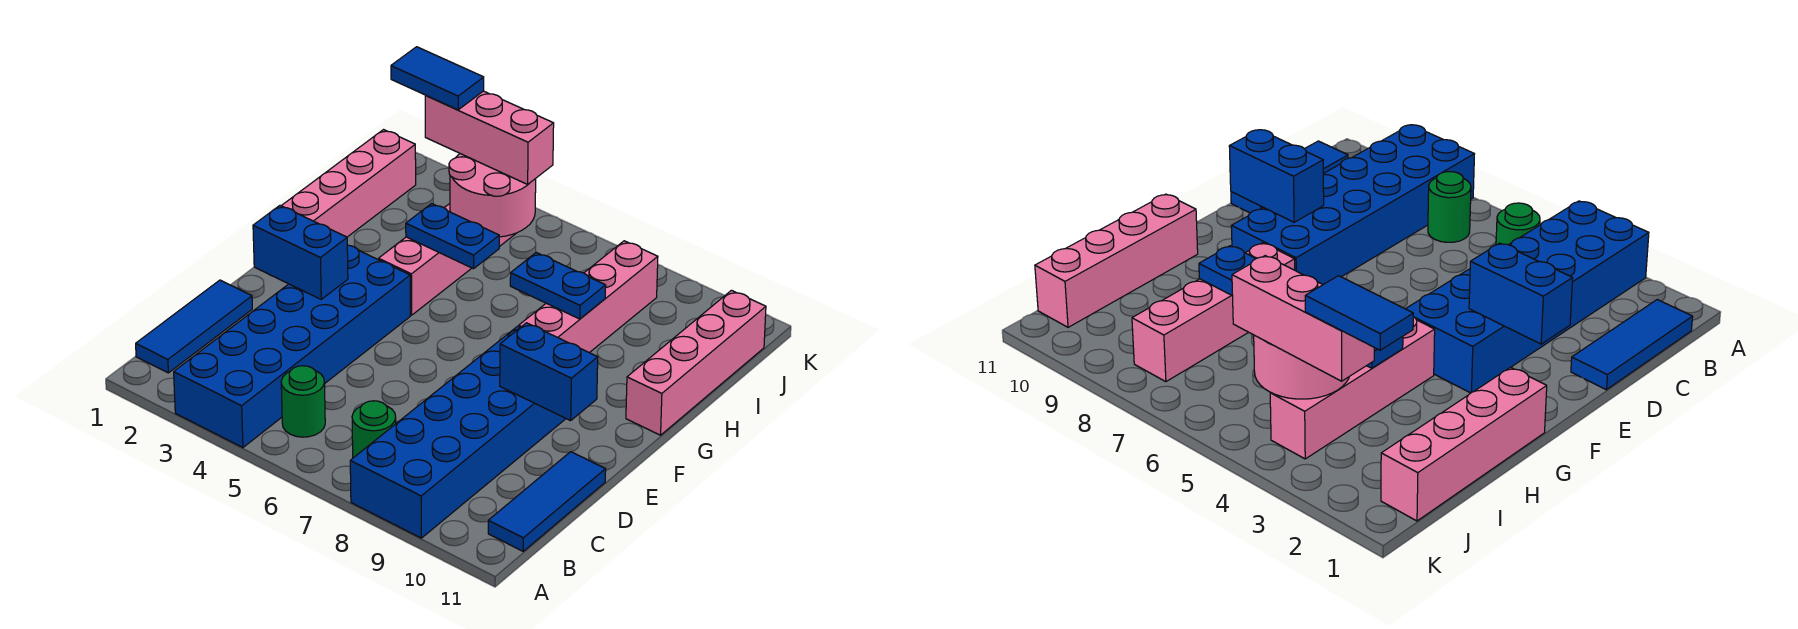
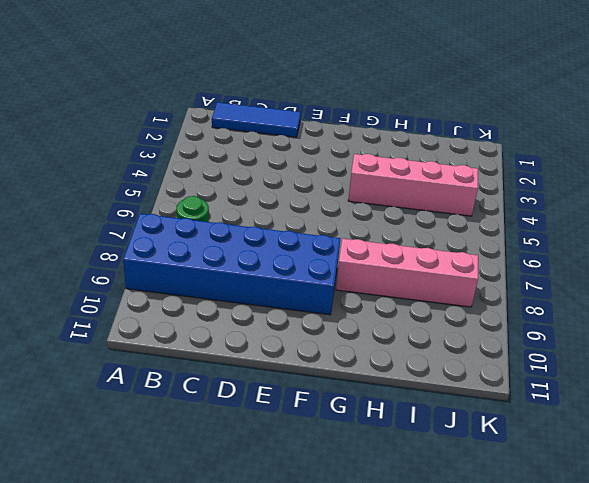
none -> blue brick A3:F4 level 1
none -> green round brick B5 level 1
none -> blue tile B11:D11 level 1

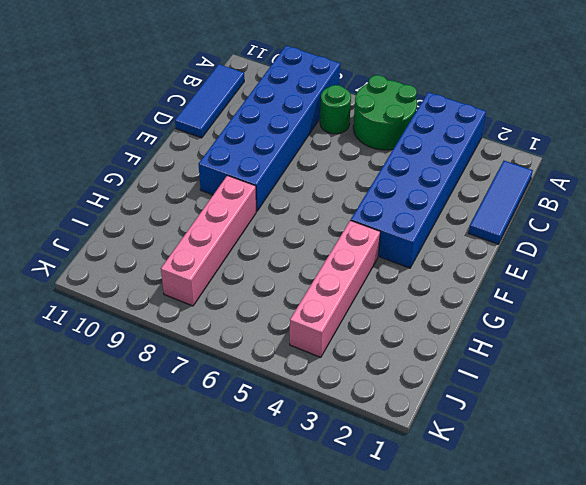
green round brick A5:B6 level 1 -> green round brick B5 level 1
none -> pink brick G1:J1 level 1
none -> pink brick G11:J11 level 1
none -> blue brick E2:E3 level 2

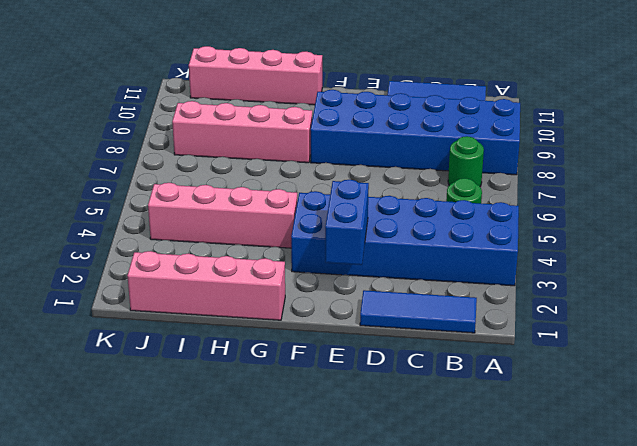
none -> blue brick E9:E10 level 2
none -> blue plate H4:H5 level 2
none -> blue plate H7:H8 level 2

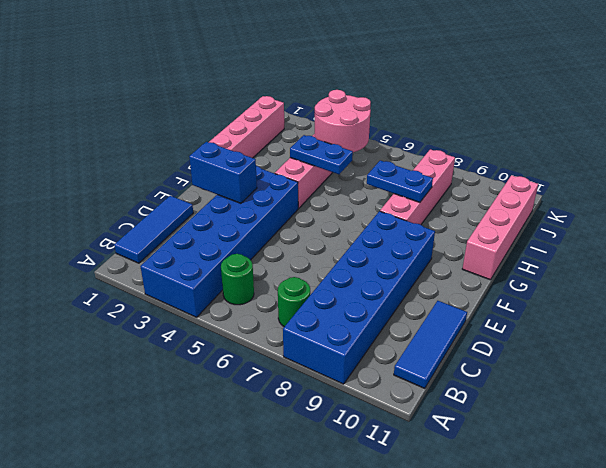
none -> blue brick E9:E10 level 2
none -> pink brick J3:J5 level 3
none -> blue tile J2:J3 level 4

